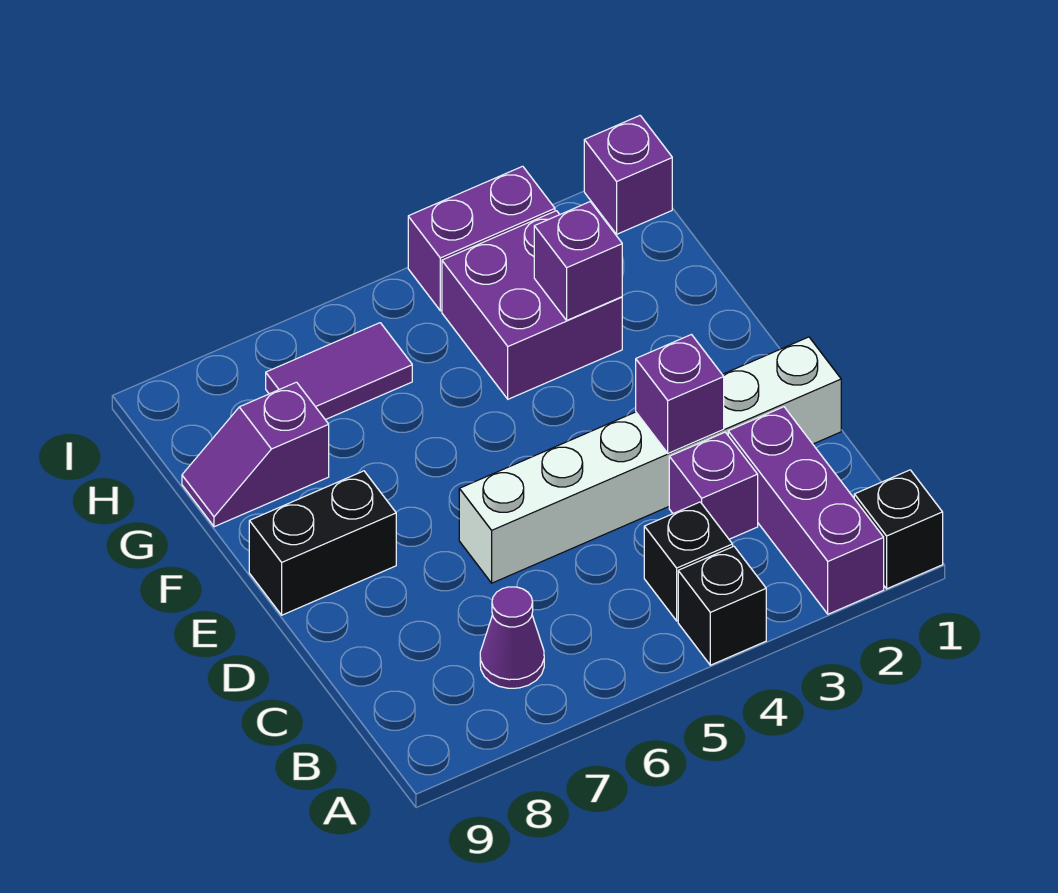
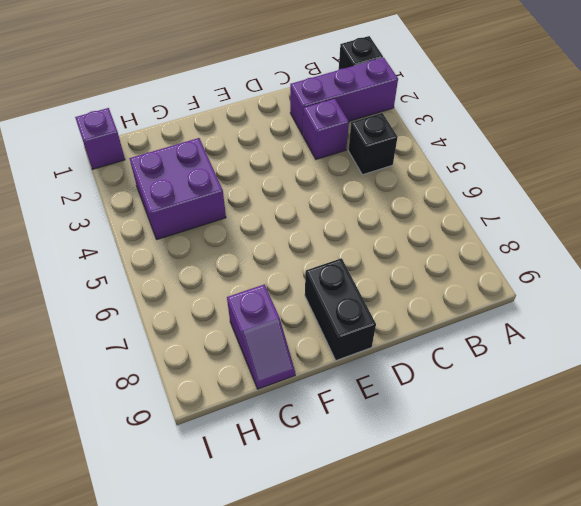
none -> black brick A4 level 1
none -> purple cone B7 level 1
none -> white brick D1:D6 level 1

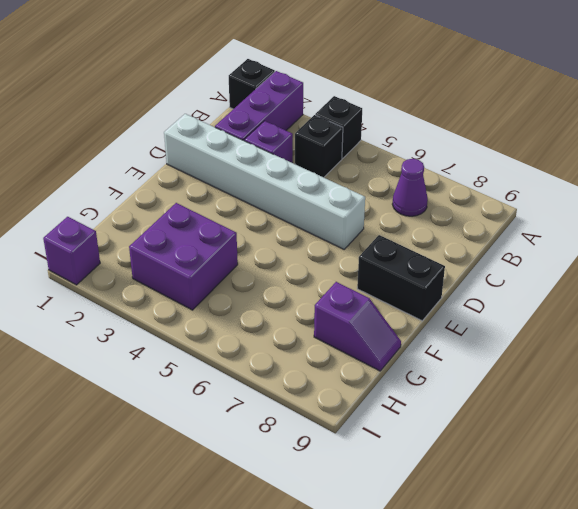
none -> purple tile H6:H7 level 1
none -> purple brick I3:I4 level 1
none -> purple brick D3 level 2

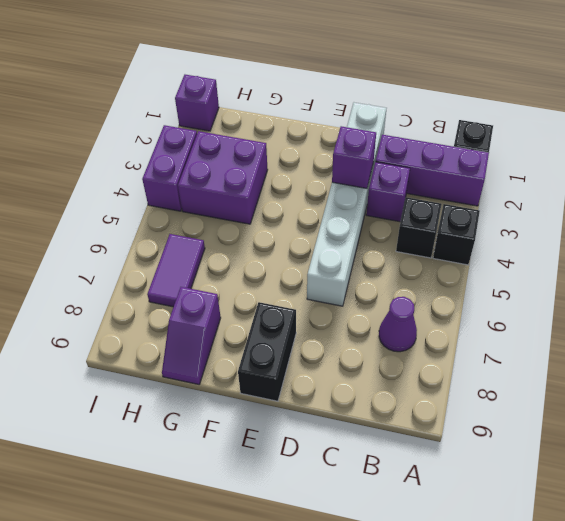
none -> purple brick G3 level 2

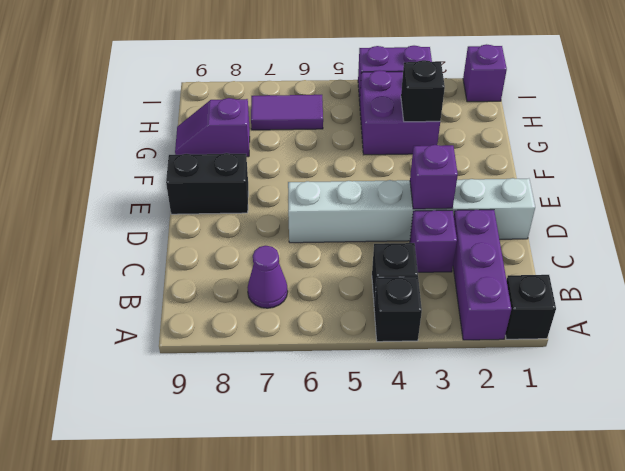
black brick G3 level 2 -> purple brick G3 level 2

